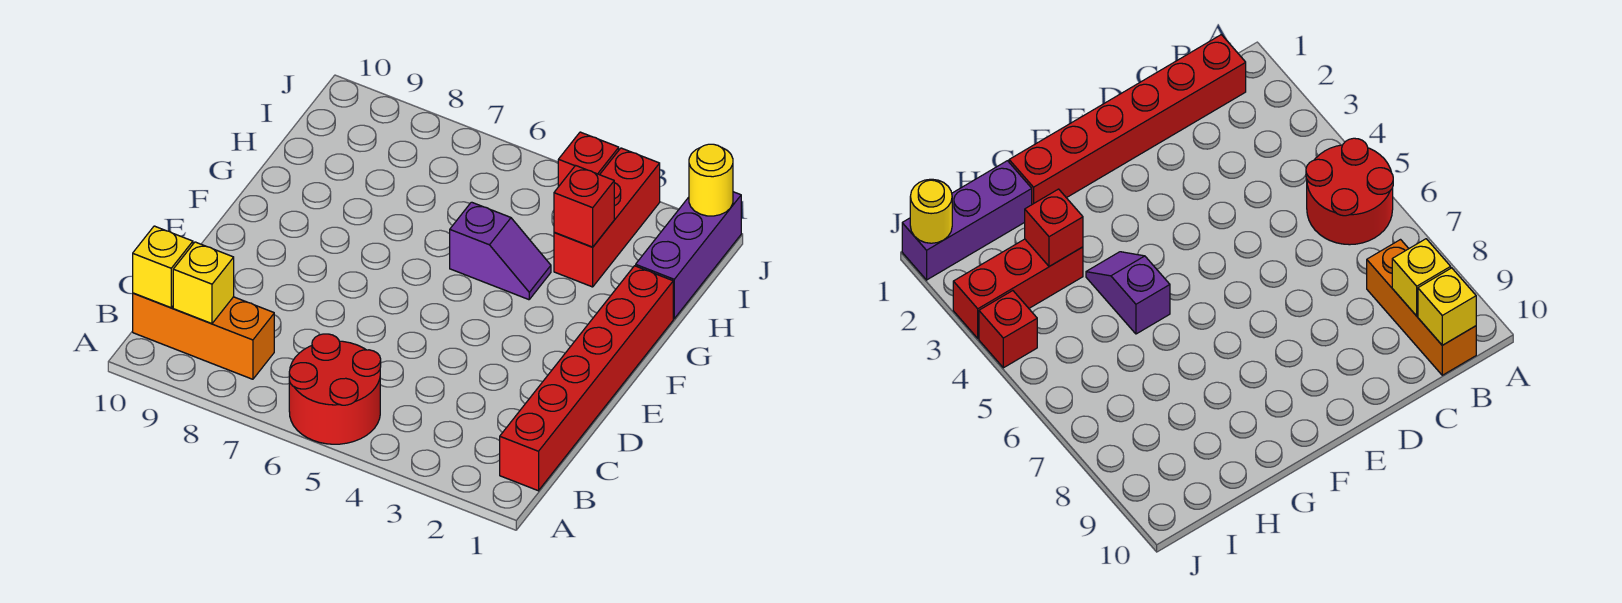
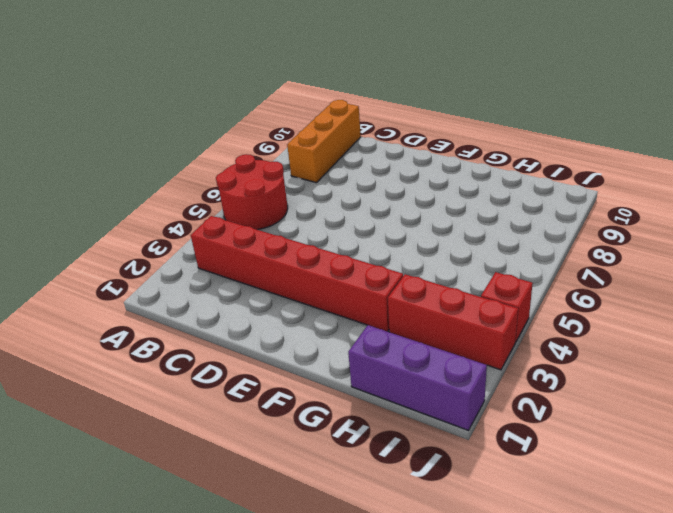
red brick B3:G3 level 1 -> red brick B1:G1 level 1
none -> purple slope G4:G5 level 1 top 5
none -> yellow brick B9 level 2

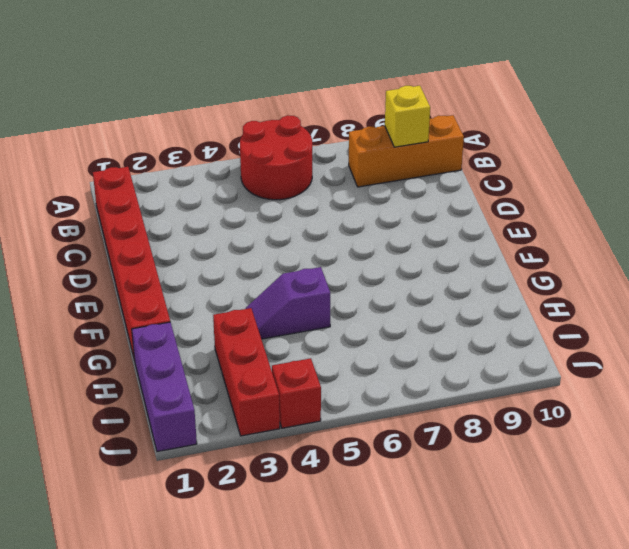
none -> yellow brick B10 level 2
none -> red brick H3 level 2

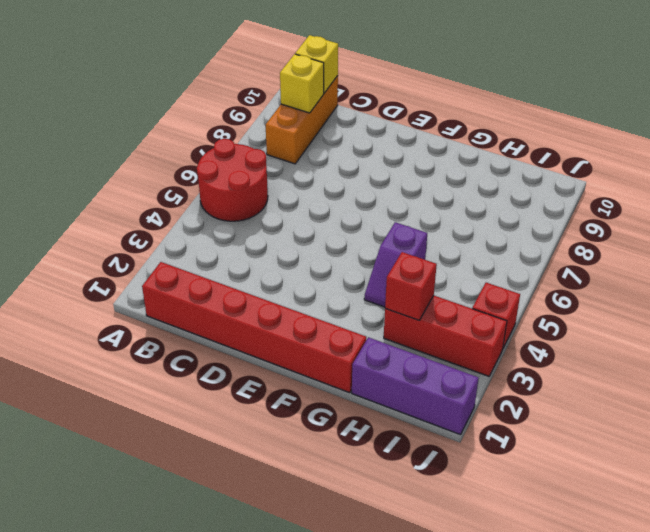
none -> yellow round brick J1 level 2

